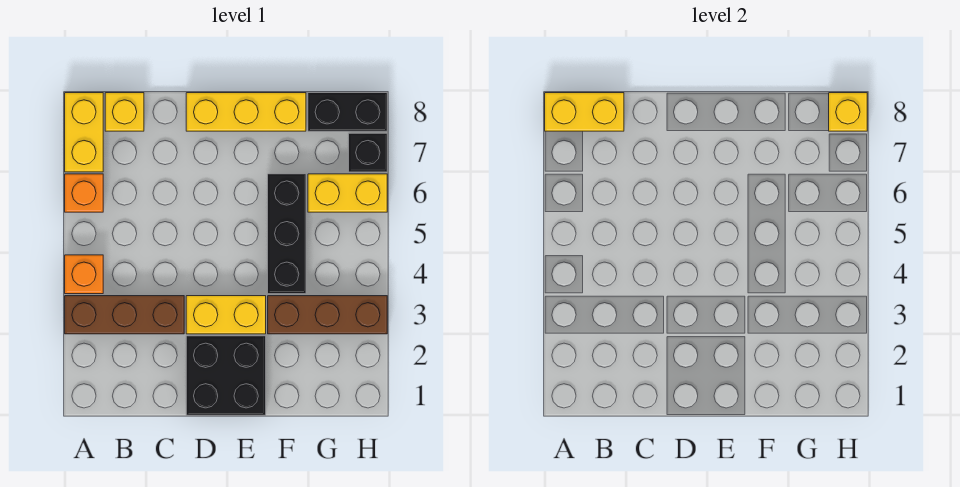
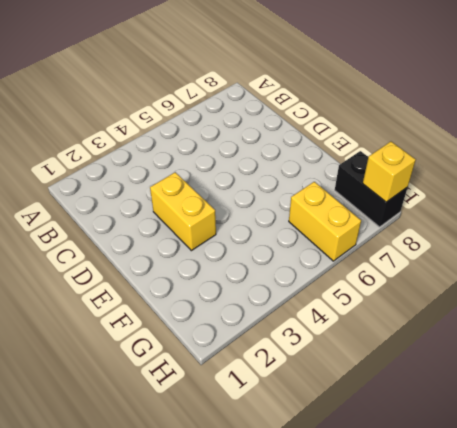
none -> brown brick A3:C3 level 1
none -> orange brick A4 level 1
none -> orange brick A6 level 1

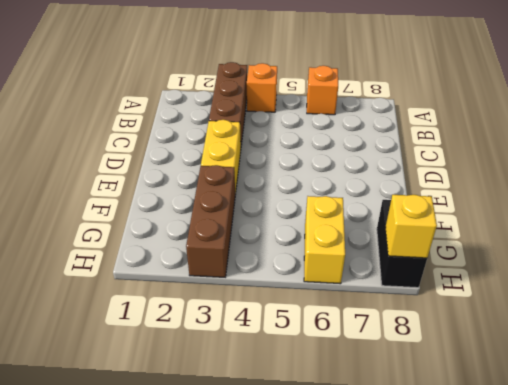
none -> yellow brick A7:A8 level 1
none -> yellow brick B8 level 1
none -> black brick D1:E2 level 1

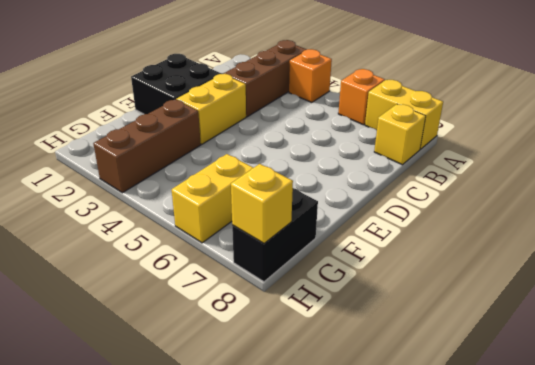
none -> yellow brick D8:F8 level 1
none -> black brick F4:F6 level 1
none -> black brick H7 level 1

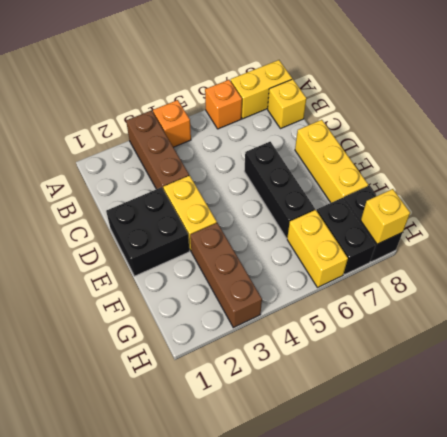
black brick D6:F6 level 1 -> black brick F4:F6 level 1
black brick G7:H7 level 1 -> black brick H7 level 1
none -> yellow brick A8:B8 level 2

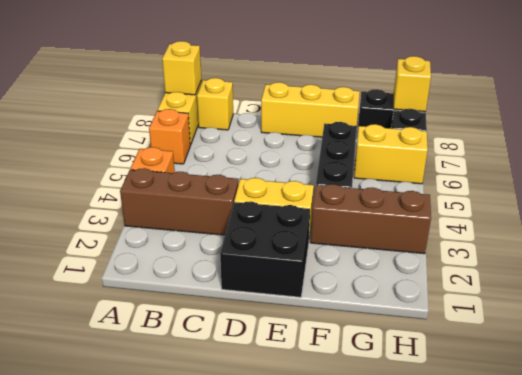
yellow brick A8 level 2 -> yellow brick A8:B8 level 2

